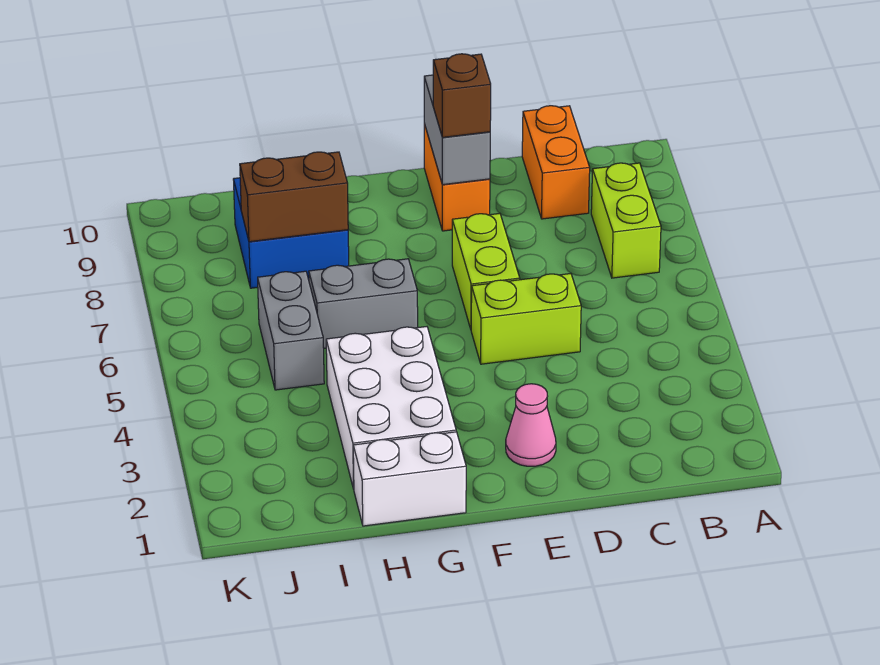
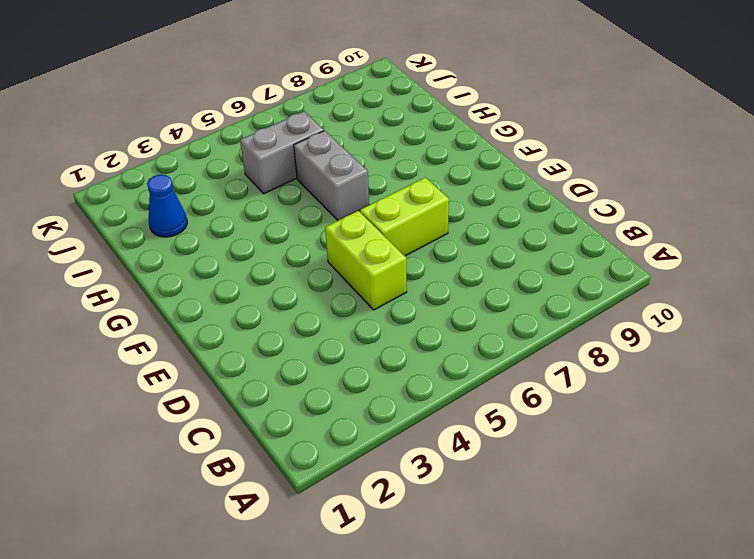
blue cone I2 level 1 -> none
none -> lime brick B7:B8 level 1
none -> orange brick C9:C10 level 1
none -> pink cone E2 level 1

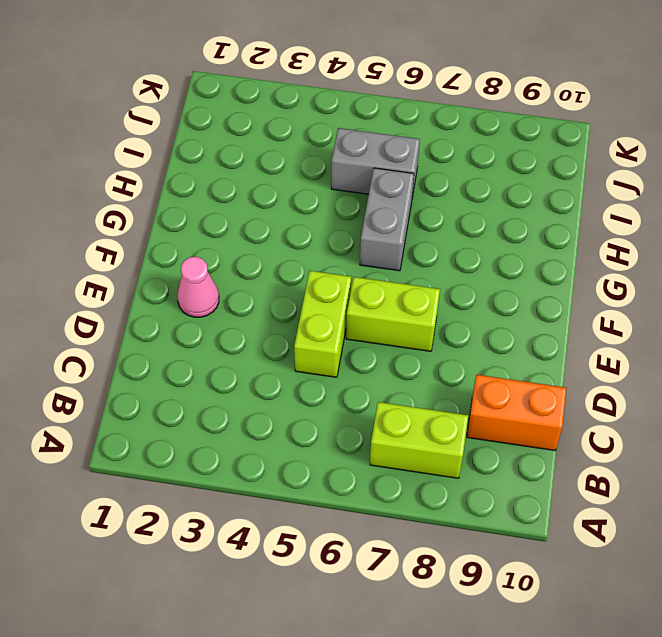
none -> orange brick E9:E10 level 1
none -> white brick G1:H1 level 1
none -> white brick G2:H4 level 1

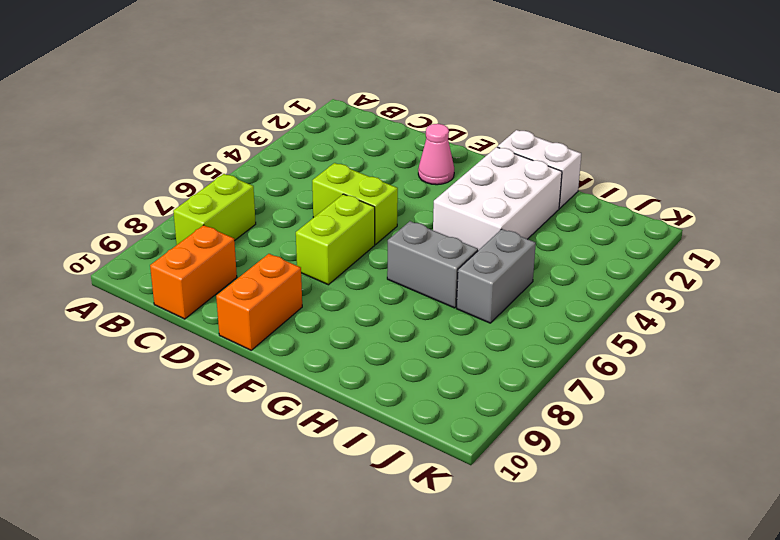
none -> blue brick H8:I9 level 1
none -> grey brick E9:E10 level 2
none -> brown brick H8:I8 level 2

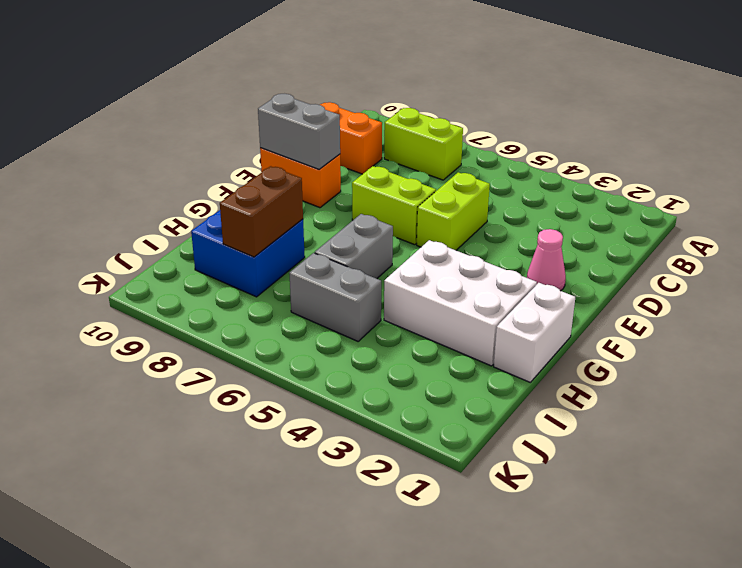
none -> brown brick E9 level 3

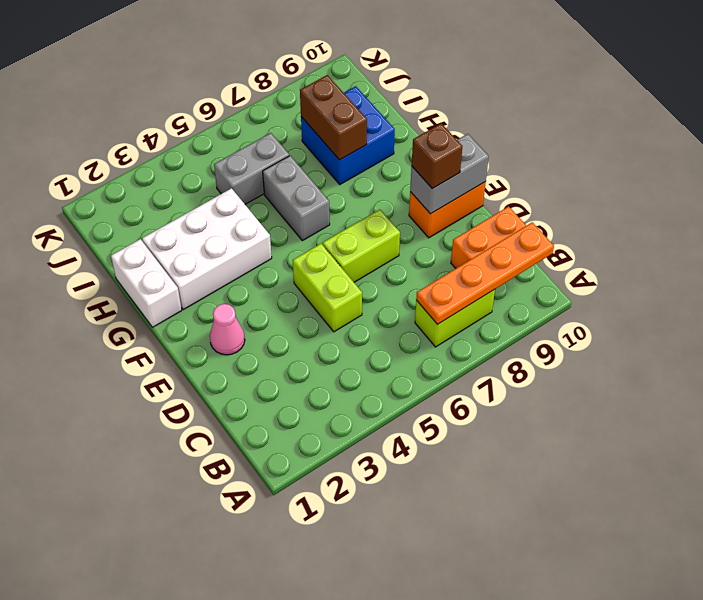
orange plate B7:B10 level 2 -> none

